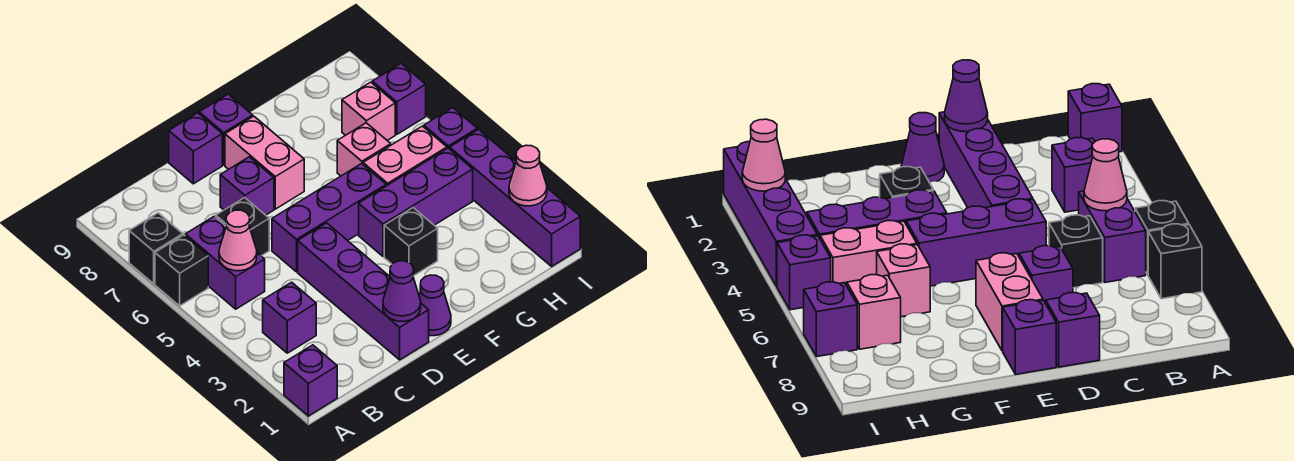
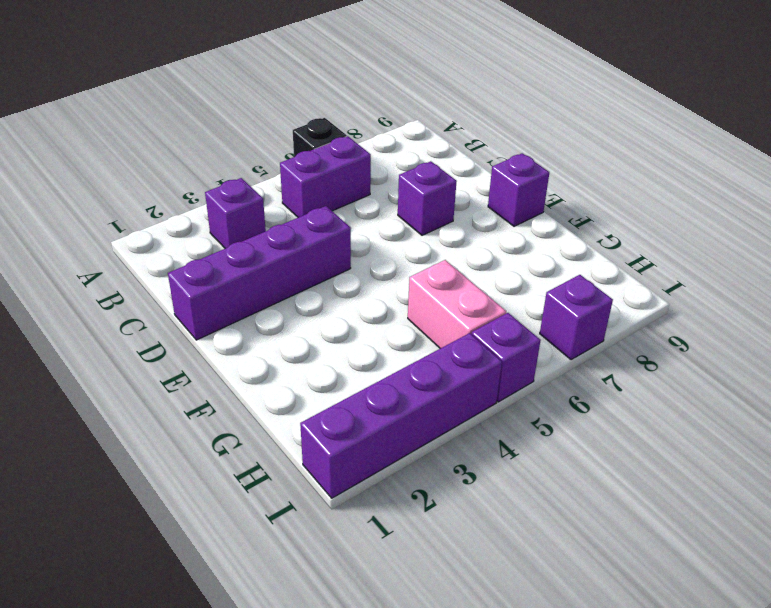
none -> purple brick A1 level 1
none -> black brick A7 level 1
none -> black brick C6 level 1

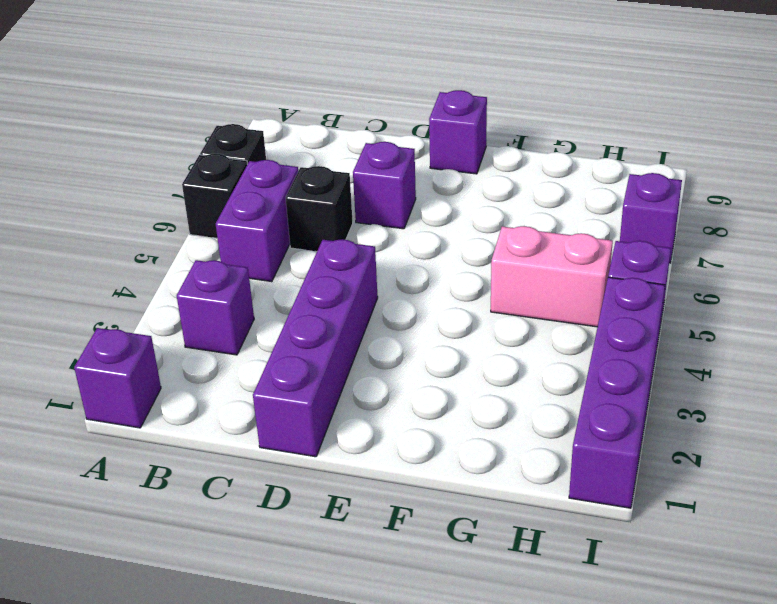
none -> purple brick D5:F5 level 1
none -> purple brick D9 level 1
none -> purple cone E1 level 1

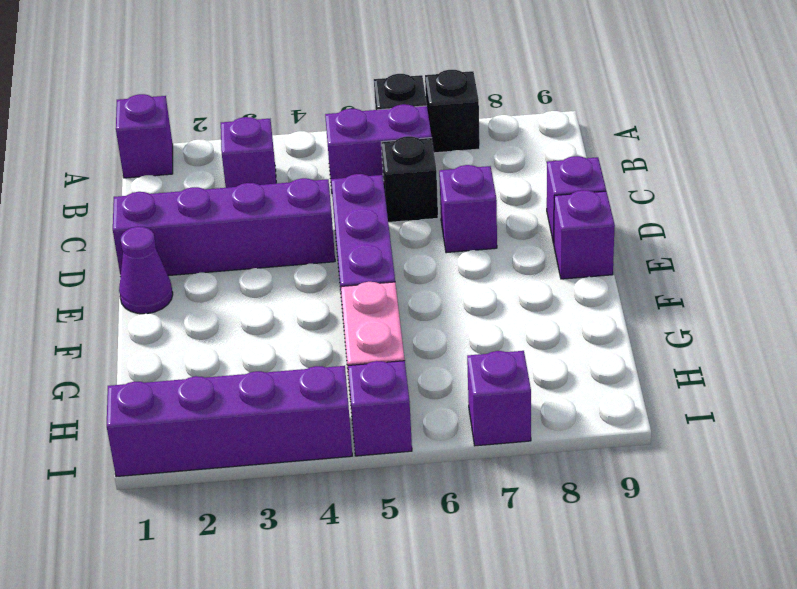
none -> pink brick E7:E8 level 1
none -> black brick F3 level 1
none -> purple brick F4:H4 level 1

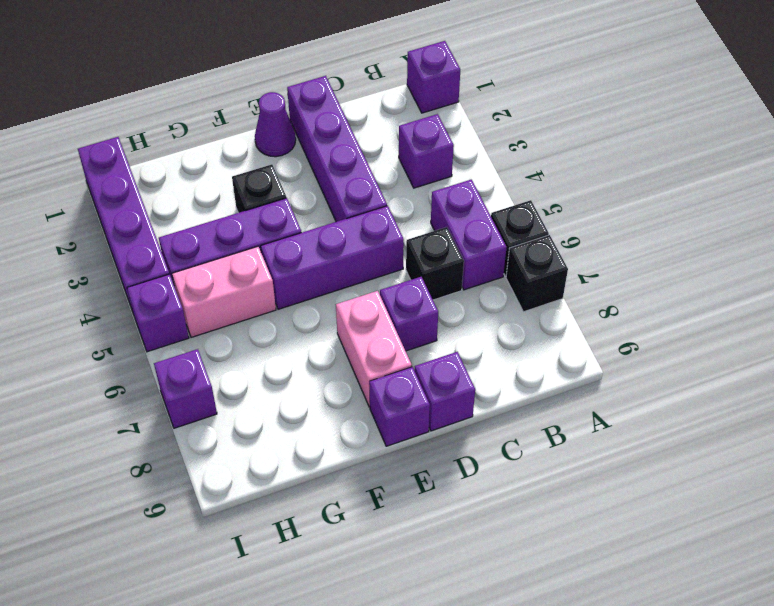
none -> pink brick G6 level 1
none -> pink brick H7 level 1
none -> pink cone B5 level 2

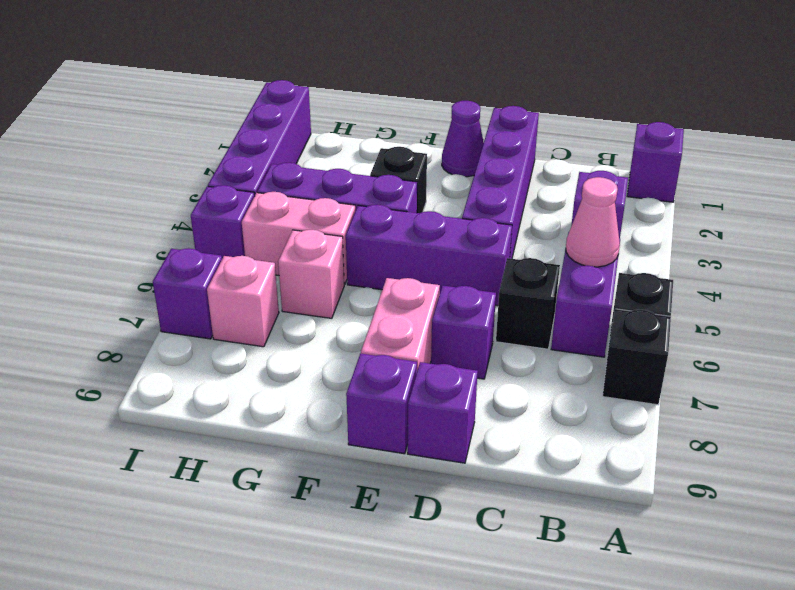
none -> purple cone D1 level 2
none -> pink cone I2 level 2

